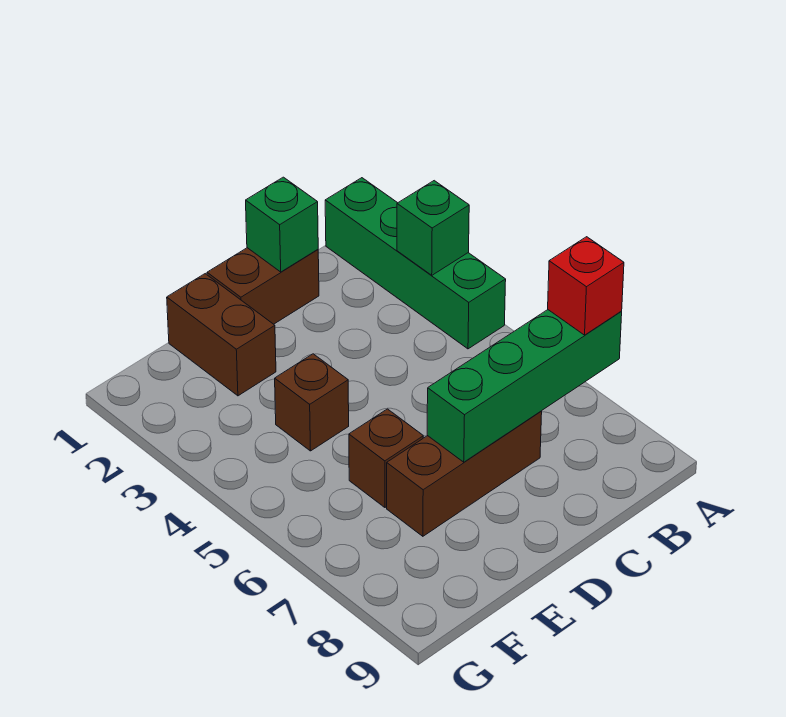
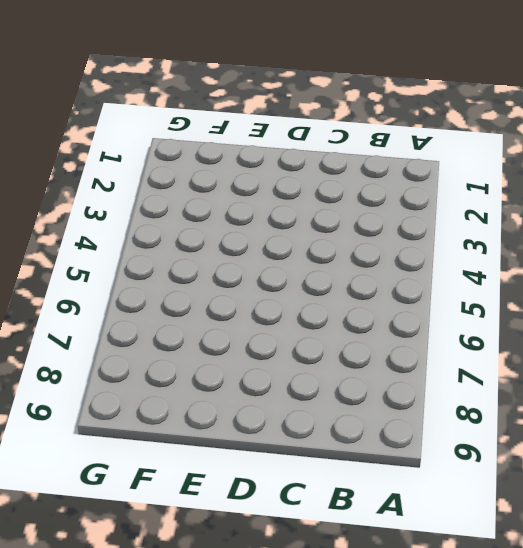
none -> green brick A1:A4 level 1
none -> brown brick C1:D1 level 1

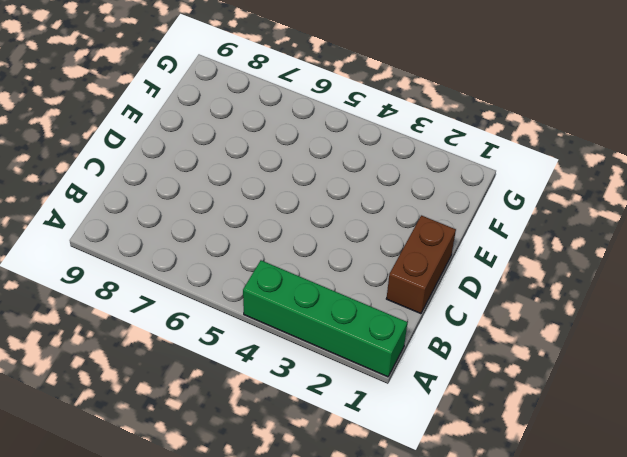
none -> brown brick C7:E7 level 1
none -> brown brick E1:E2 level 1

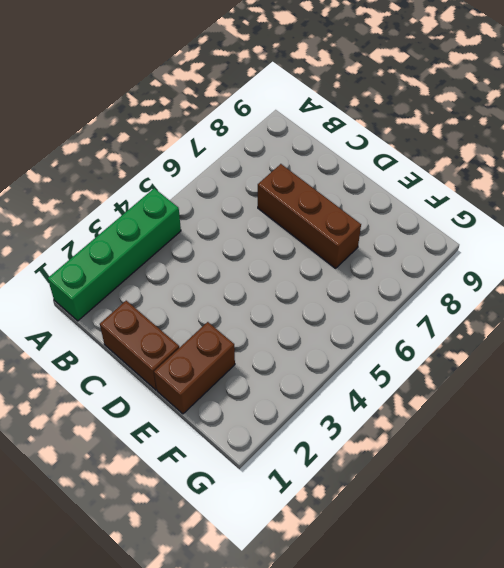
none -> brown brick E4 level 1
none -> brown brick E6 level 1

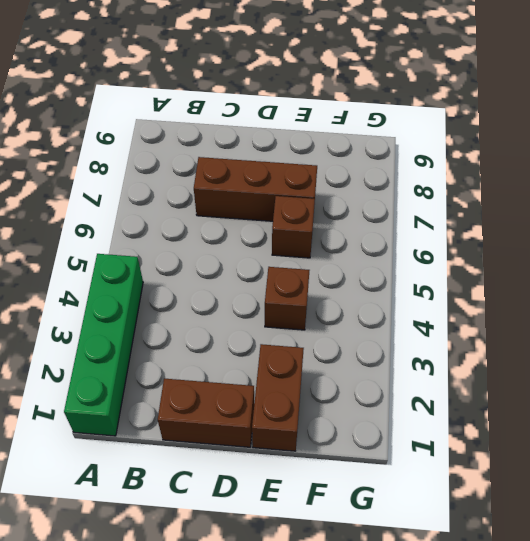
none -> green brick A3 level 2
none -> green brick A7:D7 level 2

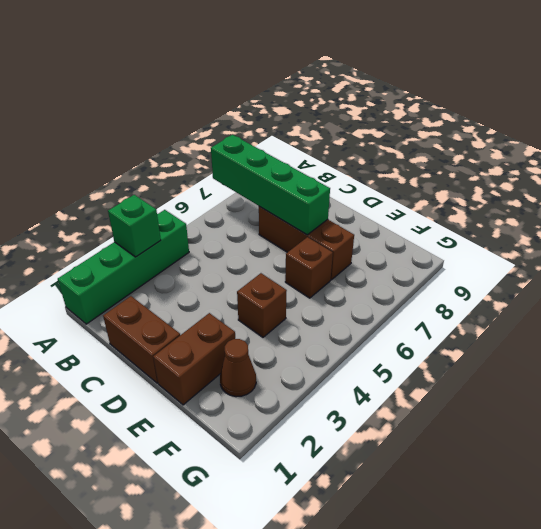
brown cone F2 level 1 -> none
none -> green brick C1 level 2
none -> red brick A7 level 3

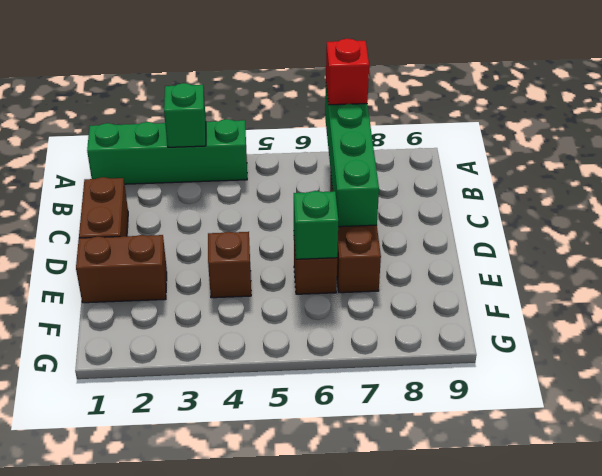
green brick E6 level 2 -> green brick C1 level 2

